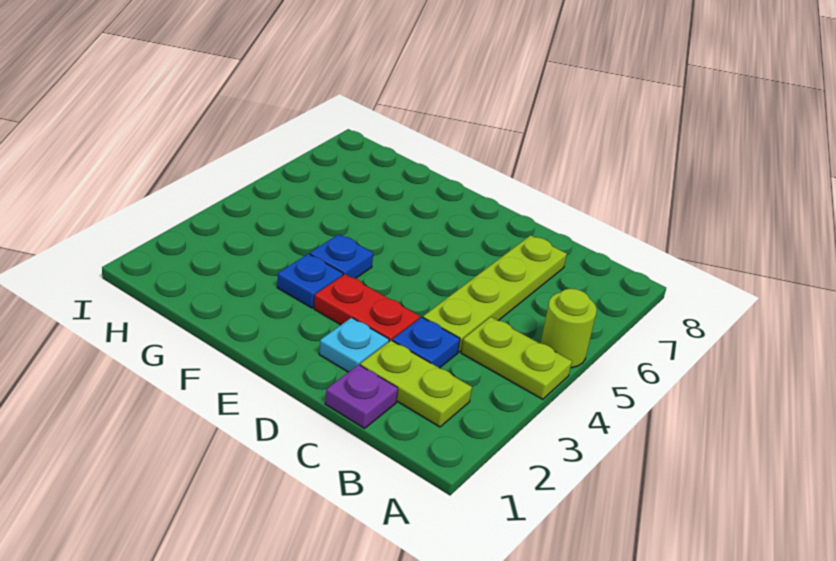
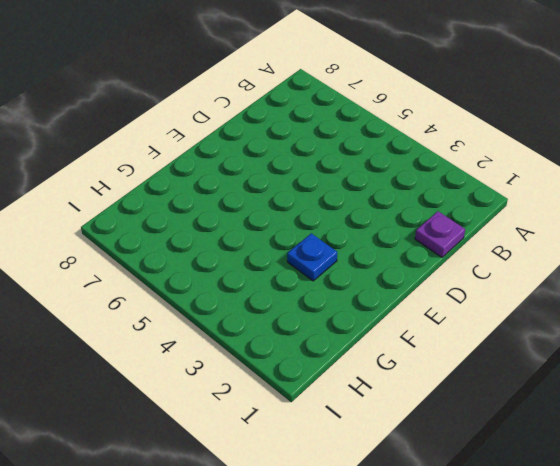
none -> lime plate A4:B4 level 1
none -> lime round brick A5 level 1

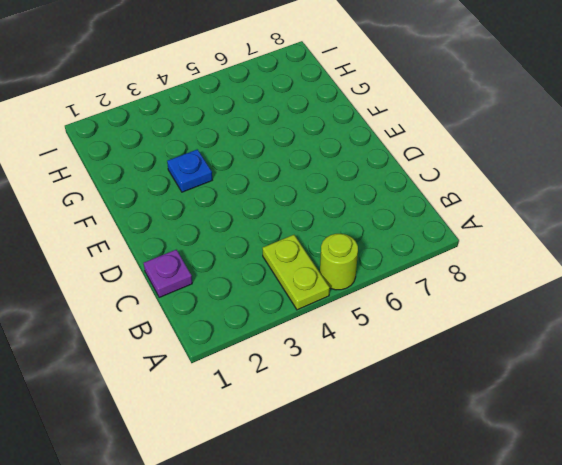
none -> lime plate B2:C2 level 1
none -> blue plate C3 level 1

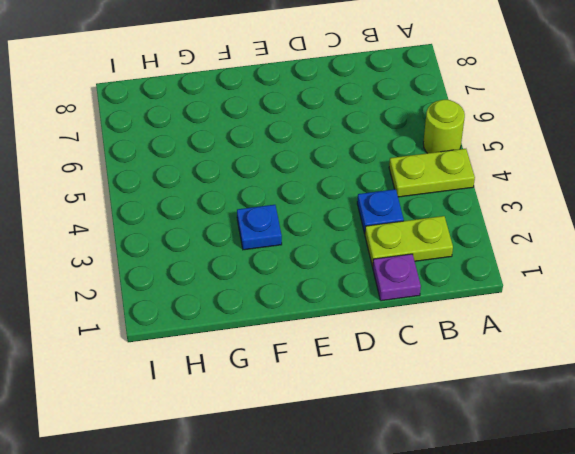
none -> lime plate C4:C7 level 1
none -> cyan plate D2 level 1

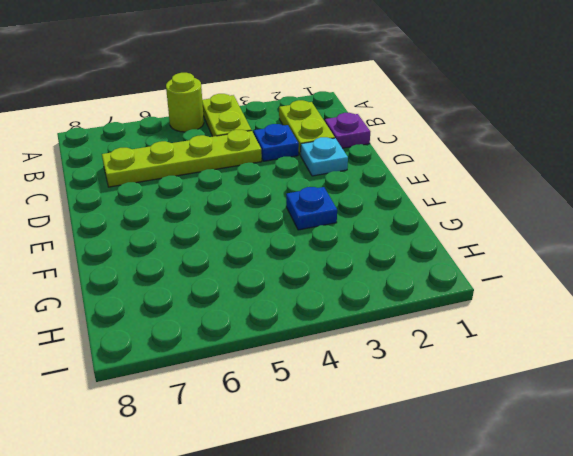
none -> red plate D3:E3 level 1
none -> blue plate F4 level 1

